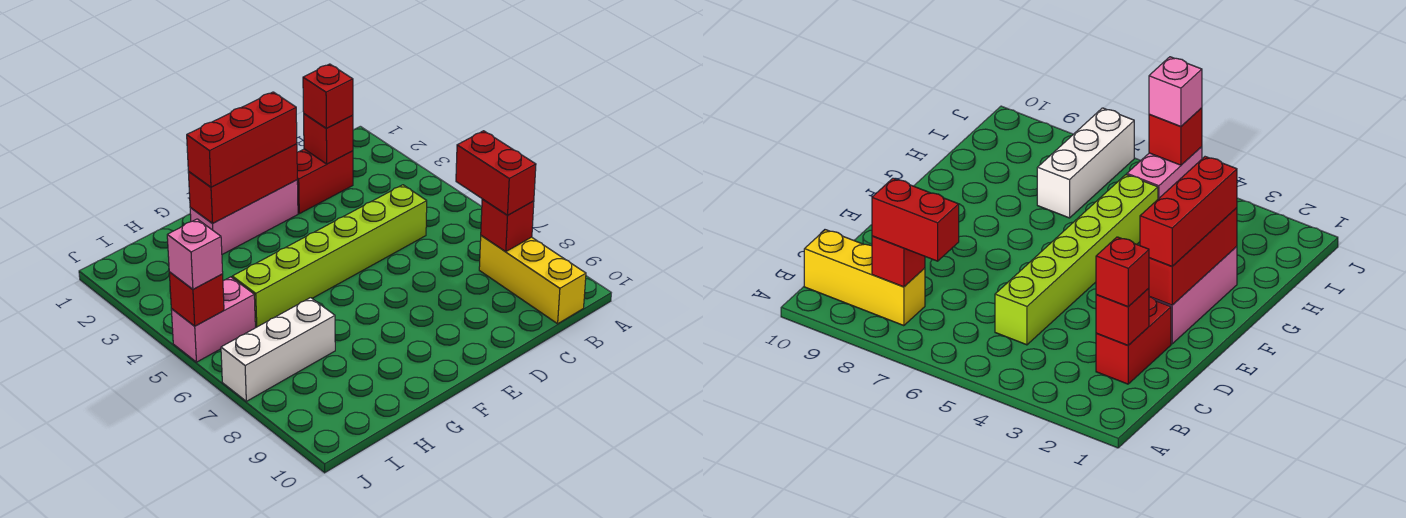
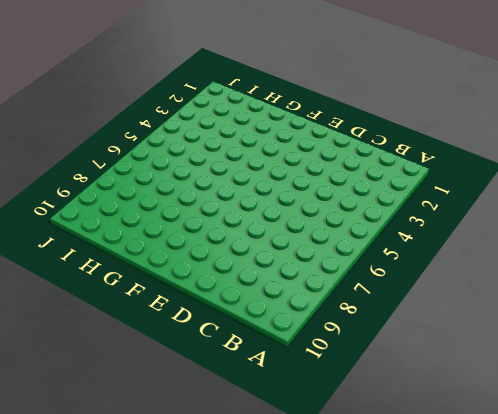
none -> yellow brick B8:B10 level 1
none -> red brick C2:D2 level 1
none -> lime brick C5:H5 level 1

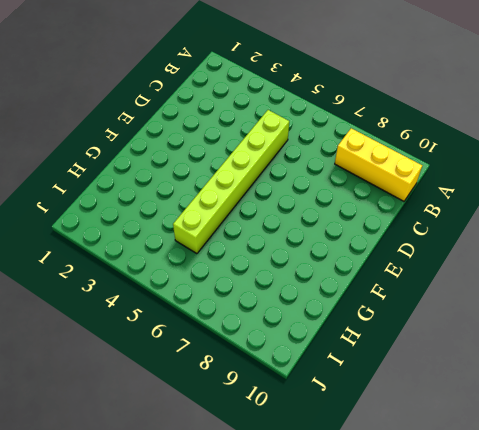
none -> red brick C2:D2 level 1
none -> pink brick E2:G2 level 1
none -> white brick H7:J7 level 1

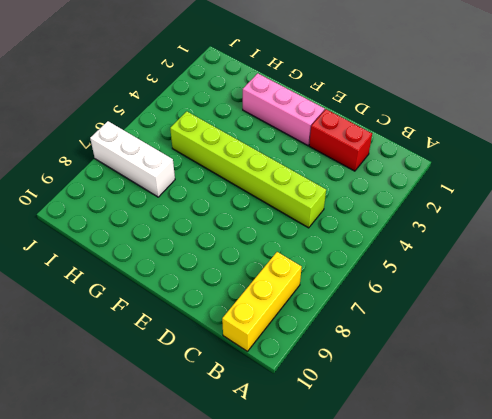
none -> pink brick I5:J5 level 1
none -> red brick B8 level 2
none -> red brick C2 level 2

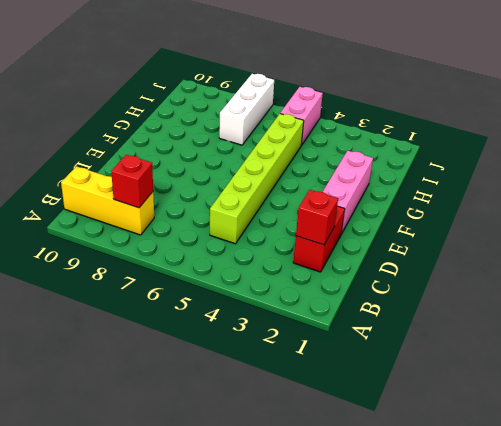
none -> red brick E2:G2 level 2
none -> red brick J5 level 2
none -> red brick B7:B8 level 3

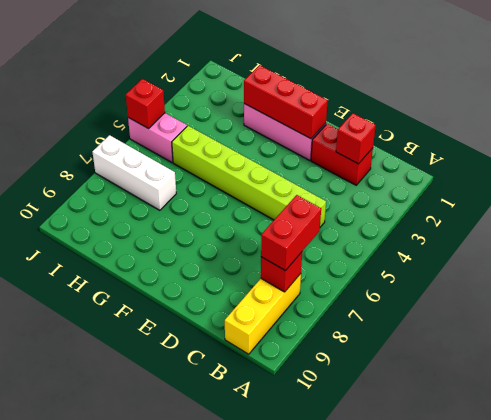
none -> red brick C2 level 3
none -> red brick E2:G2 level 3
none -> pink brick J5 level 3

